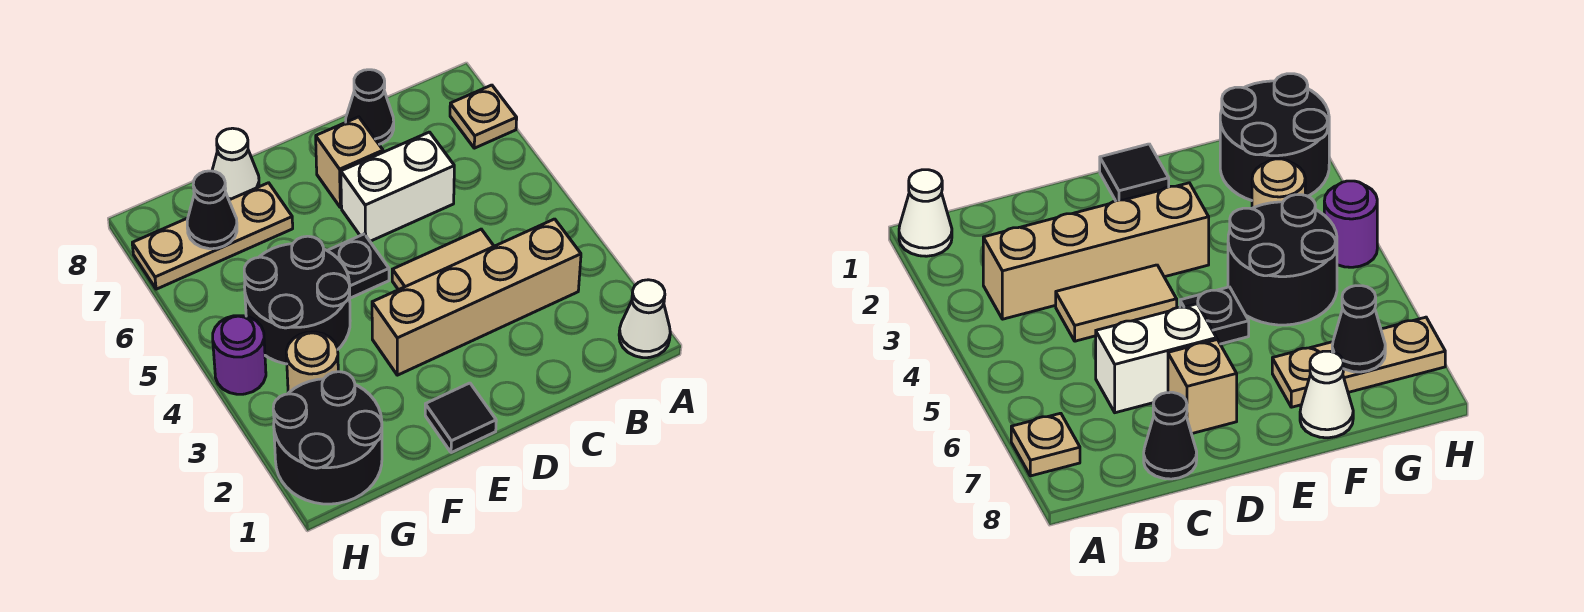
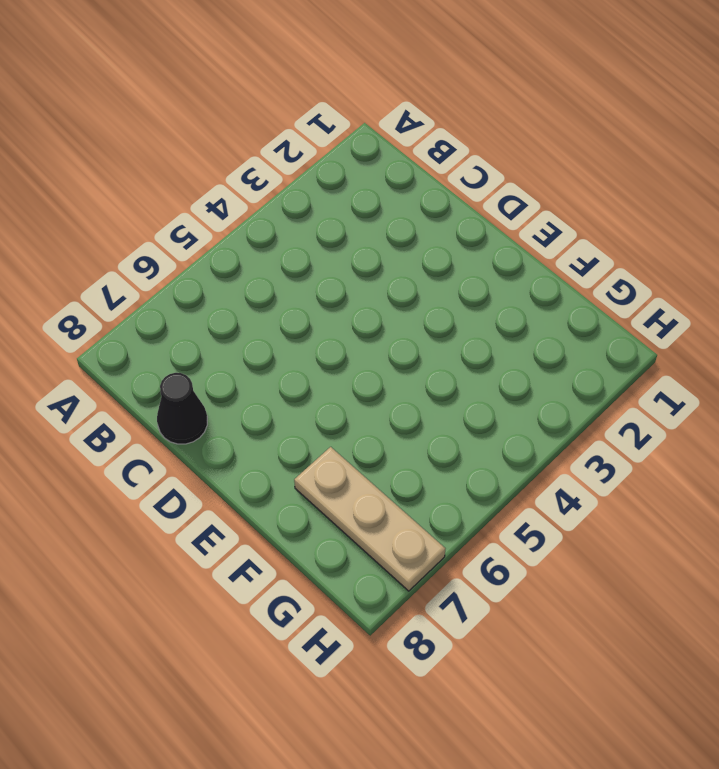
none -> white cone A1 level 1
none -> tan plate A7 level 1
none -> tan brick B3:E3 level 1

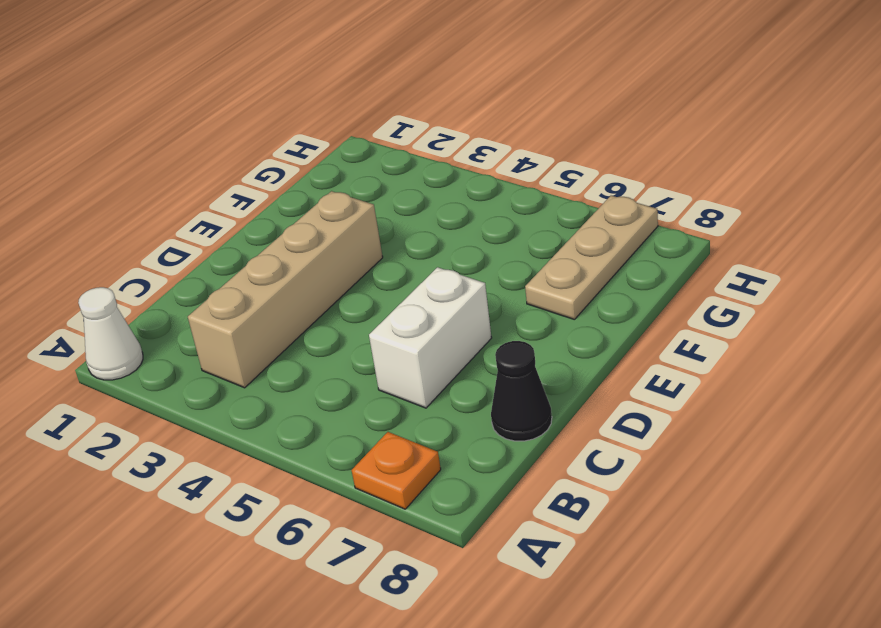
orange plate A7 level 1 -> tan plate A7 level 1
none -> tan tile C4:D4 level 1
none -> tan brick D7 level 1
none -> black tile E1 level 1

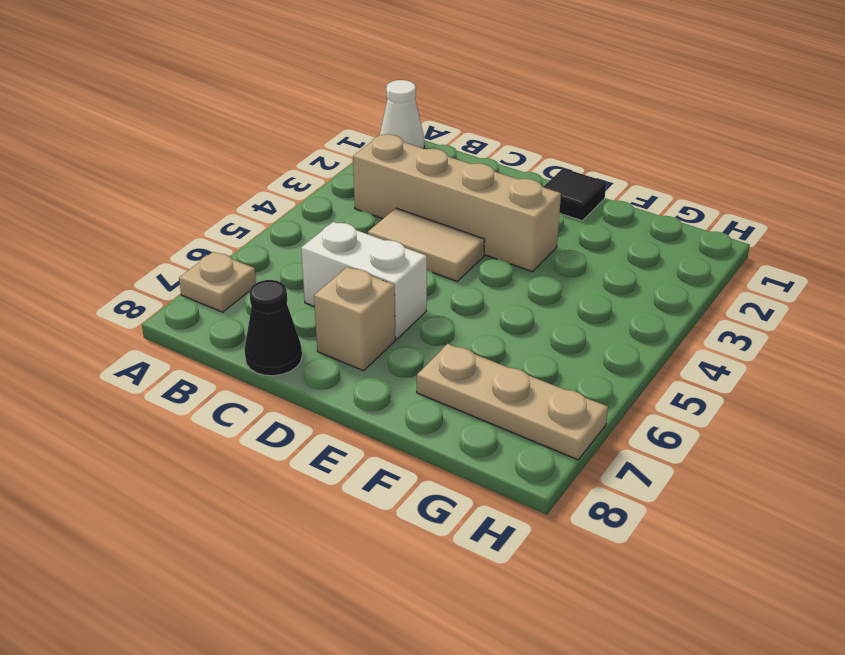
none -> black plate E5 level 1
none -> black round brick F4:G5 level 1
none -> white cone F8 level 1

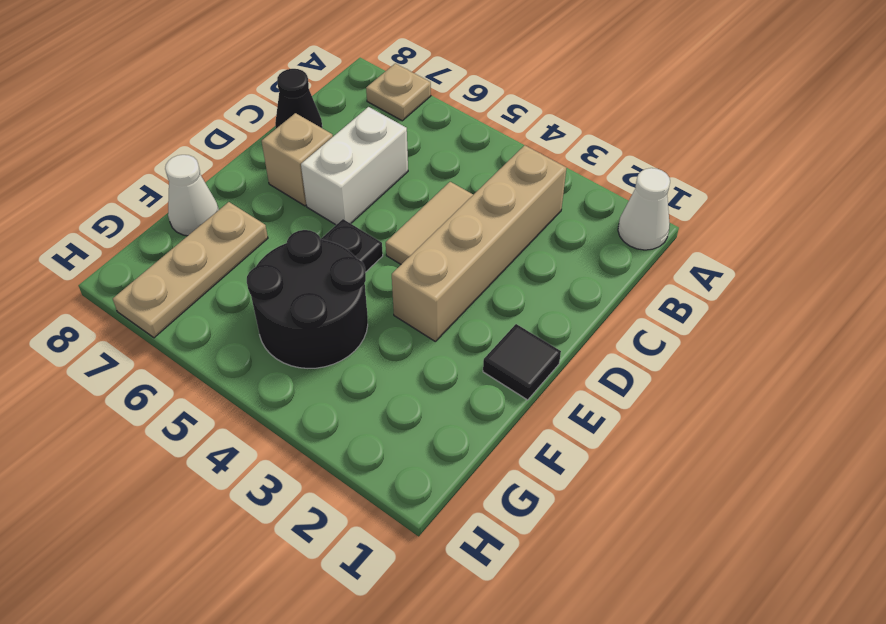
none -> black round brick G1:H2 level 1
none -> tan round brick G3 level 1
none -> purple round brick H4 level 1

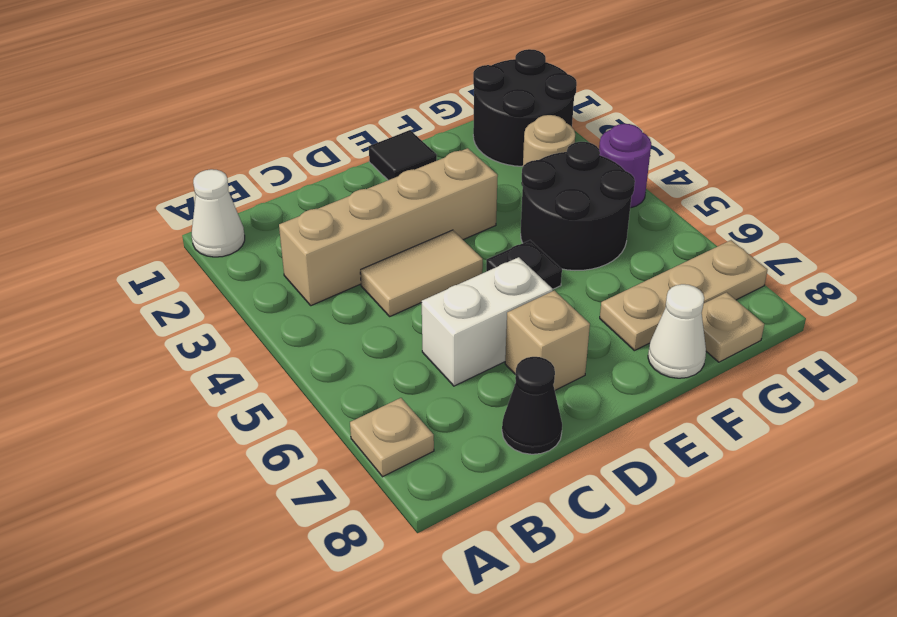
tan plate G8 level 1 -> none
none -> black cone G7 level 2

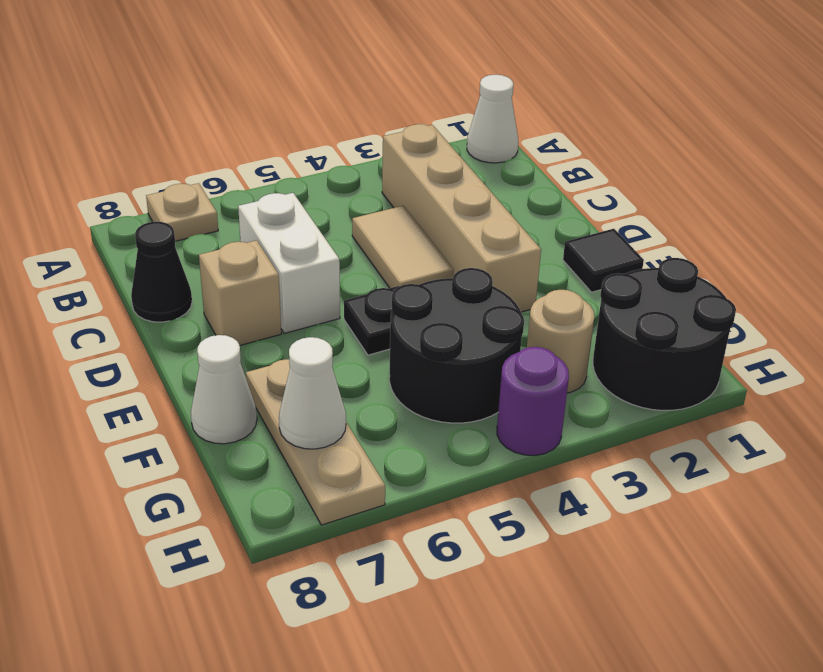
white cone G7 level 2 -> black cone G7 level 2

